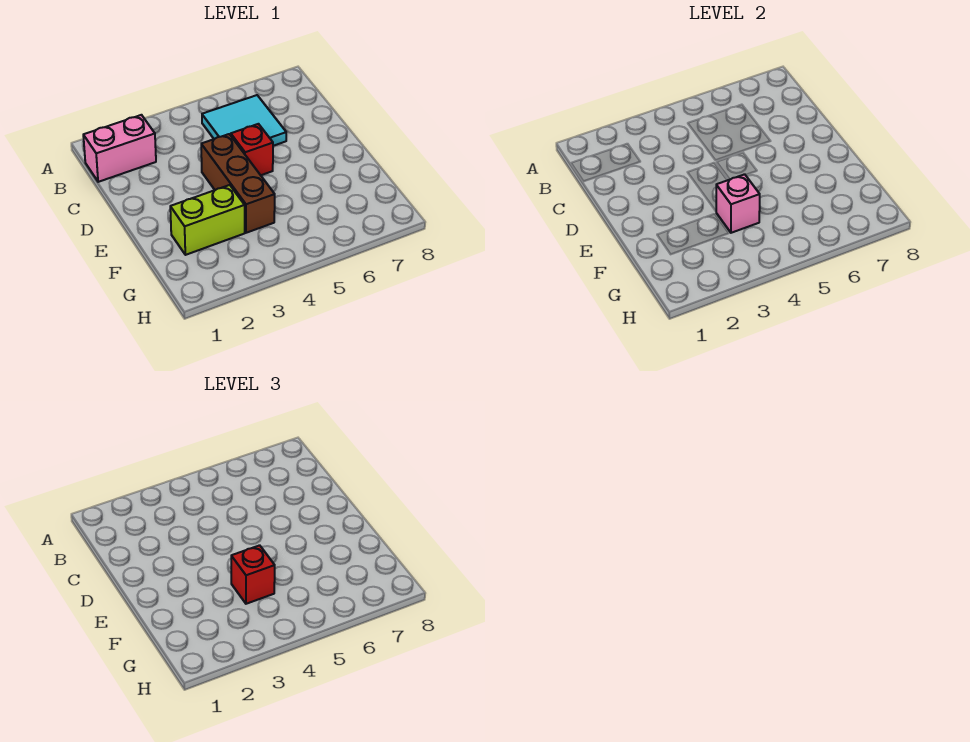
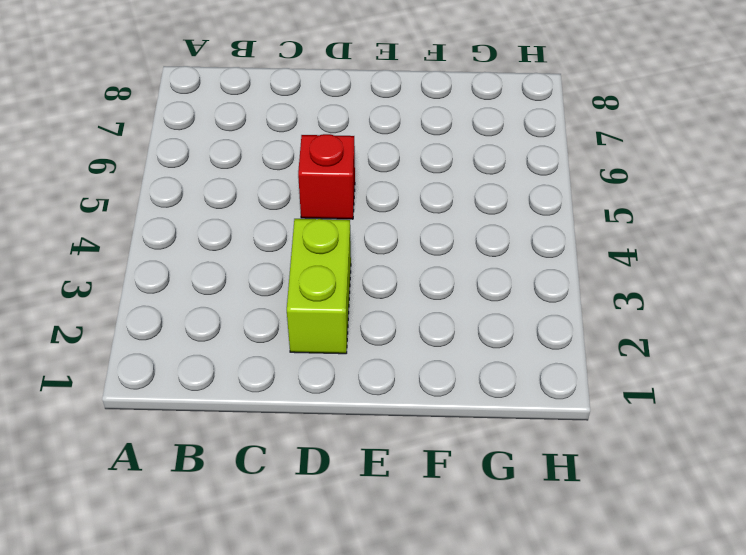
lime brick D2:D3 level 1 -> lime brick F2:F3 level 1
none -> pink brick B1:B2 level 1
none -> cyan tile B5:C6 level 1

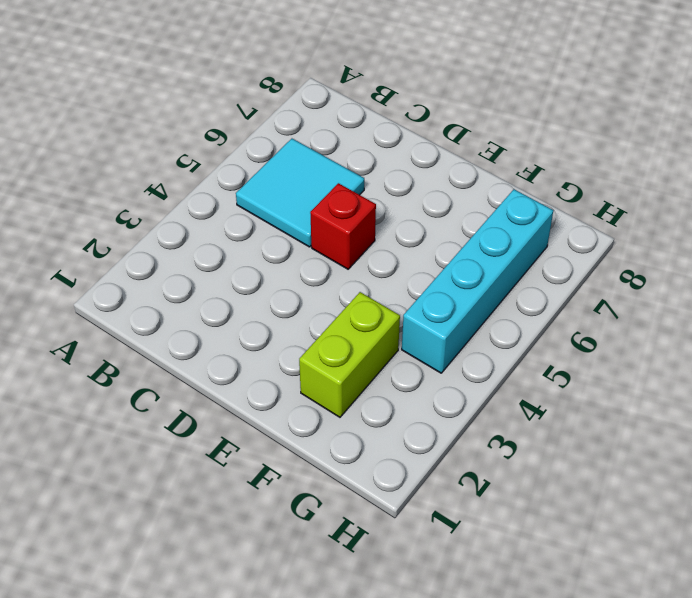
cyan brick G4:G7 level 1 -> none
none -> pink brick B1:B2 level 1
none -> brown brick D4:F4 level 1

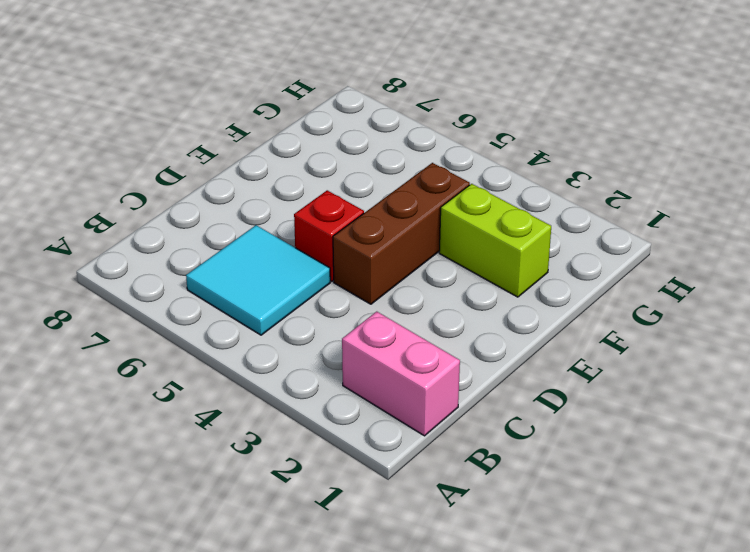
none -> pink brick F4 level 2
none -> red brick F4 level 3

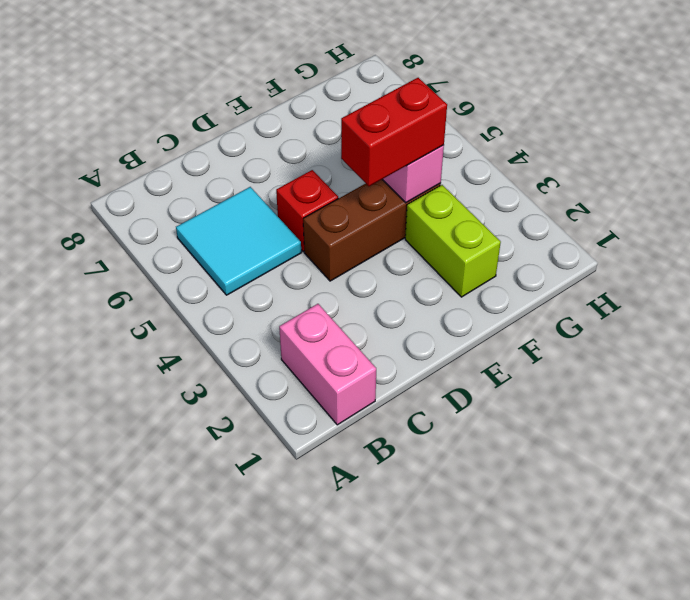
red brick E4:F4 level 3 -> red brick F4 level 3

